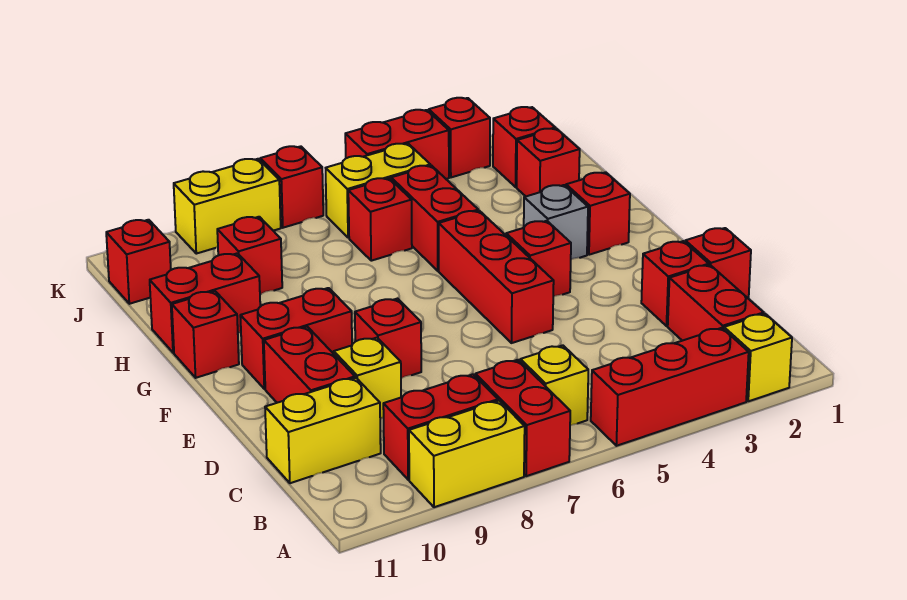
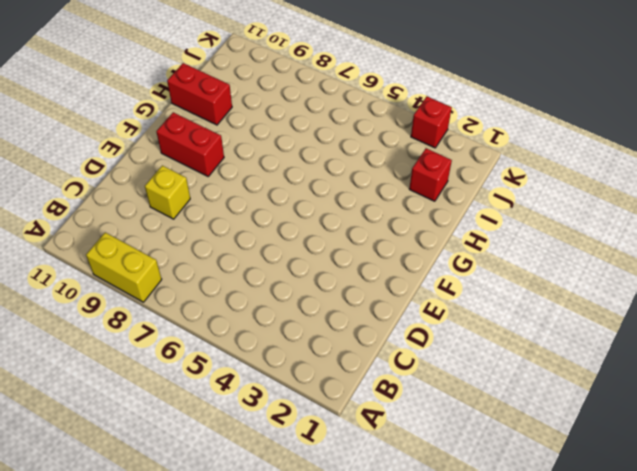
none -> yellow brick A2 level 1
none -> red brick A3:A5 level 1
none -> red brick A7:B7 level 1
none -> red brick B2:C2 level 1

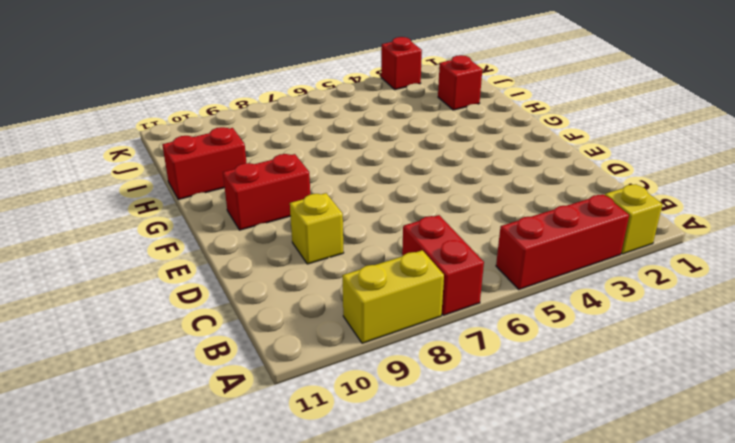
none -> red brick B2:C2 level 1
none -> yellow brick B6 level 1
none -> red brick B8:B9 level 1
none -> yellow brick C10:C11 level 1

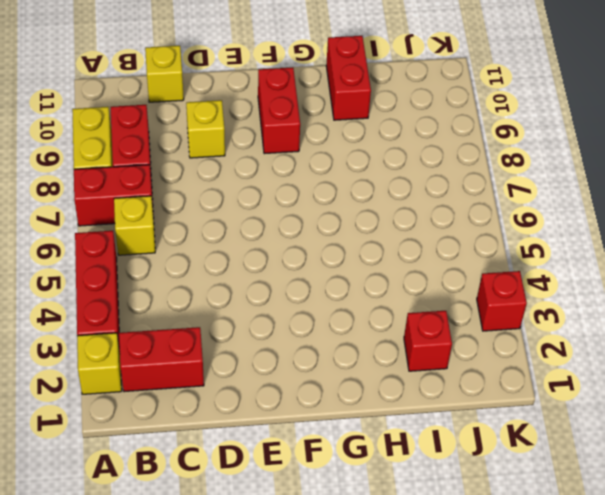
yellow brick C11 level 1 -> yellow brick C10:C11 level 1
none -> red brick D1 level 1
none -> red brick D2 level 1
none -> red brick D10:E10 level 1
none -> red brick E5:G5 level 1

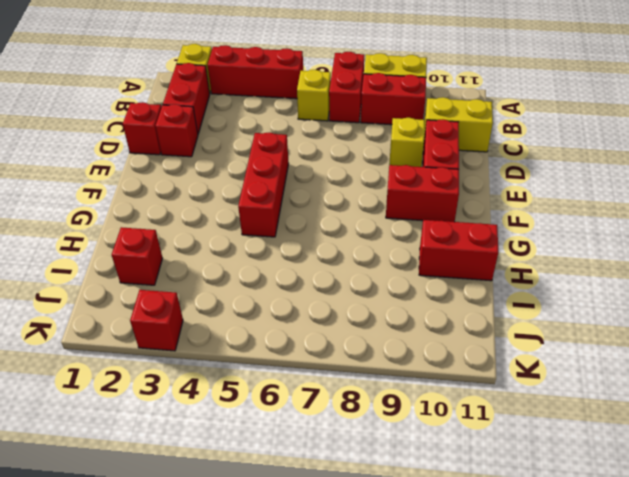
none -> red brick E8 level 1
none -> red brick F4 level 1
none -> red brick G2 level 1
none -> grey brick G3 level 1

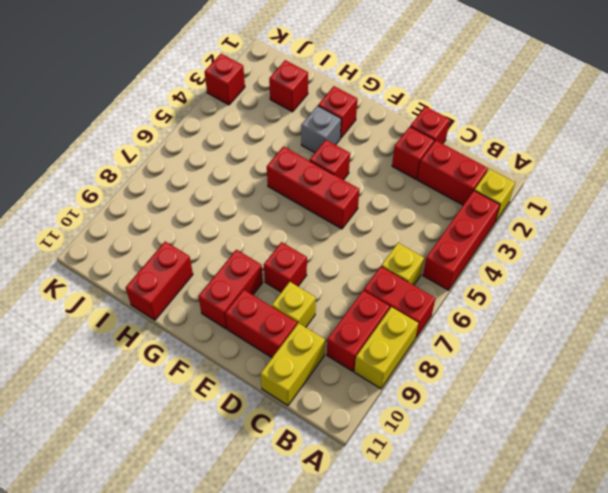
none -> red brick G11 level 1
none -> red brick H5:I5 level 1
none -> red brick I6 level 1
none -> red brick I9 level 1

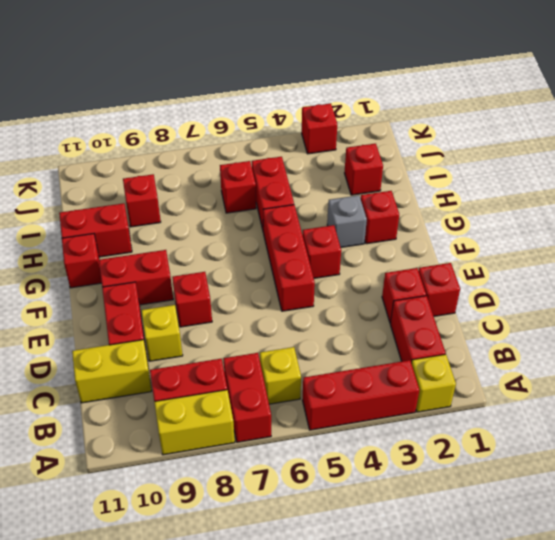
none -> red brick J2 level 1
none -> yellow brick J5:J6 level 1
none -> red brick J11 level 1
none -> red brick K4:K5 level 1

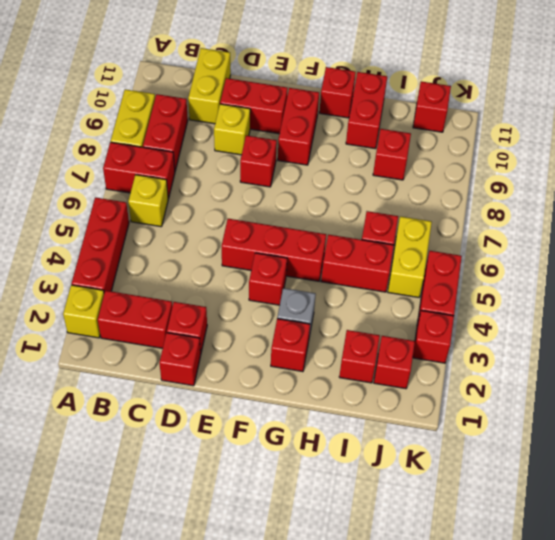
none -> red brick K7 level 1
none -> yellow brick K8:K9 level 1

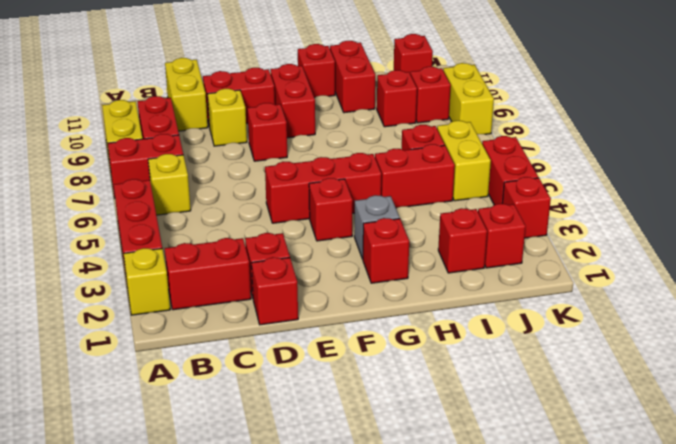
red brick J9 level 1 -> red brick K7 level 1

